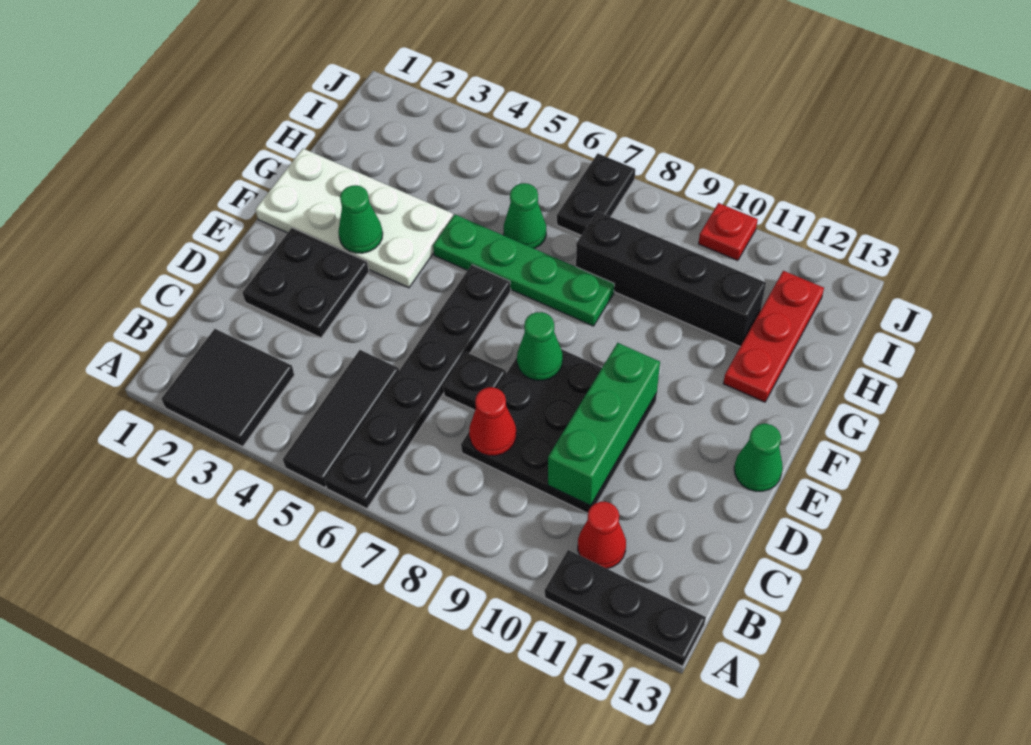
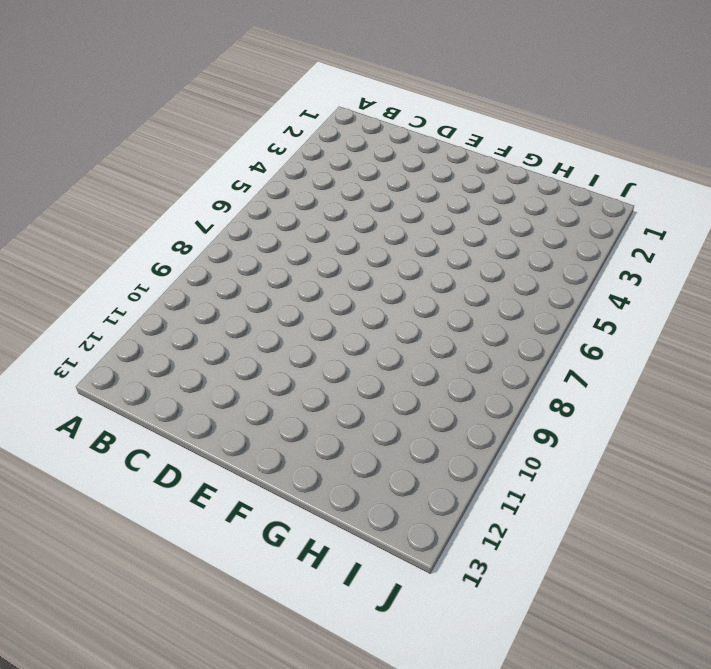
none -> black tile A2:B3 level 1
none -> black tile A5:C5 level 1
none -> black plate A6:F6 level 1

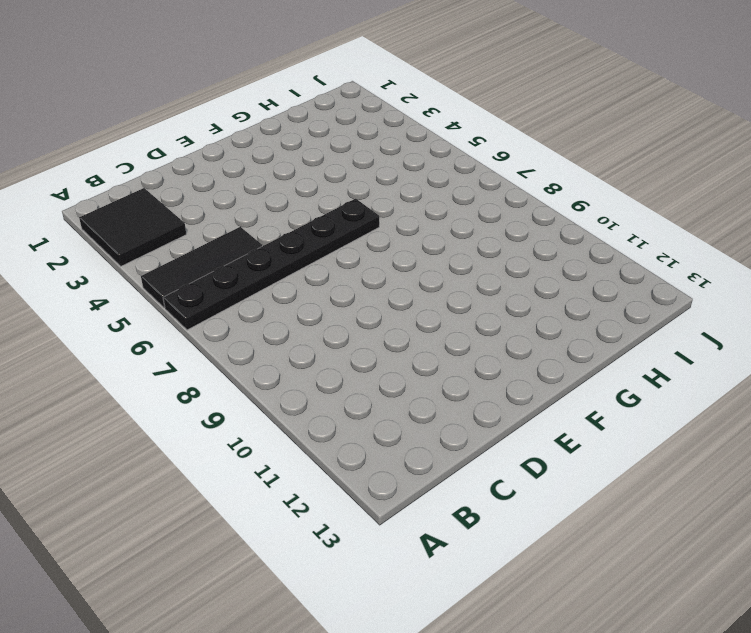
none -> black plate A11:A13 level 1
none -> red cone B11 level 1
none -> black plate C8:E10 level 1

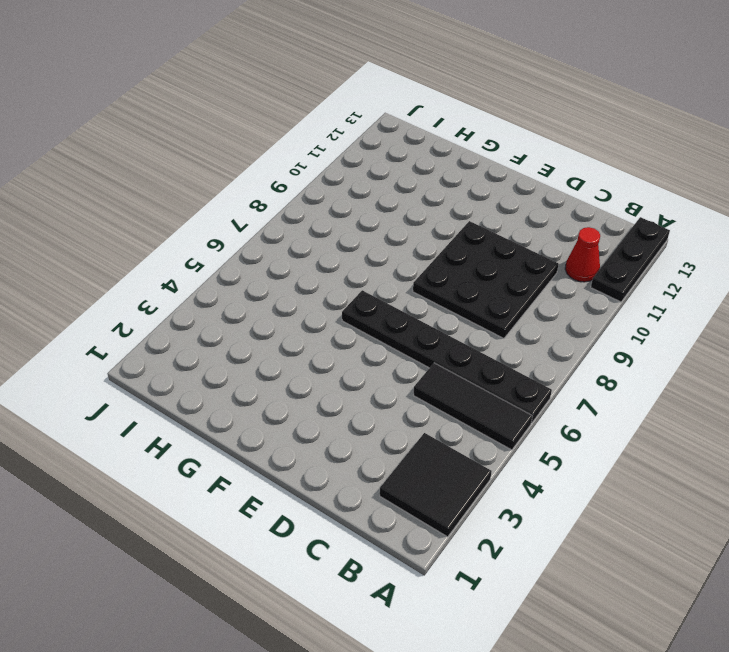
none -> black plate D2:E3 level 1
none -> black plate D7 level 1
none -> green cone E13 level 1

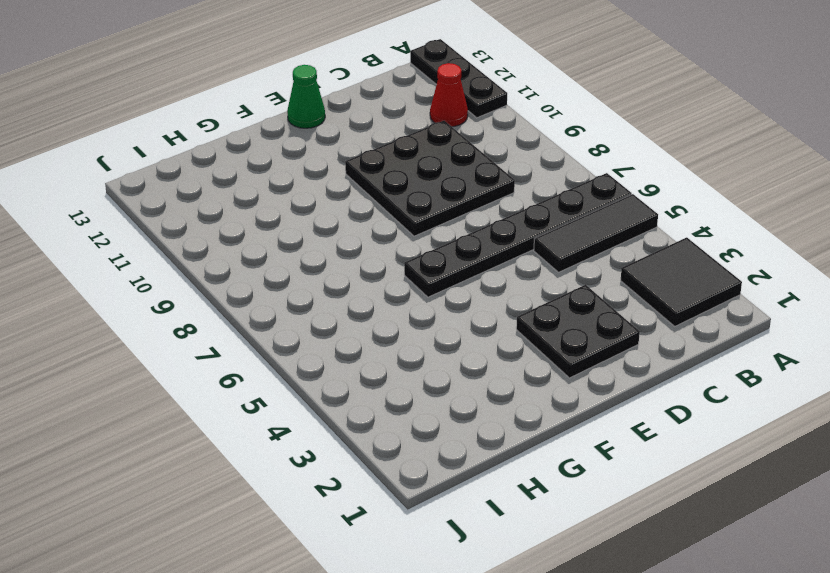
none -> black plate D7 level 1
none -> white plate F1:G4 level 1
none -> green plate G5:G8 level 1

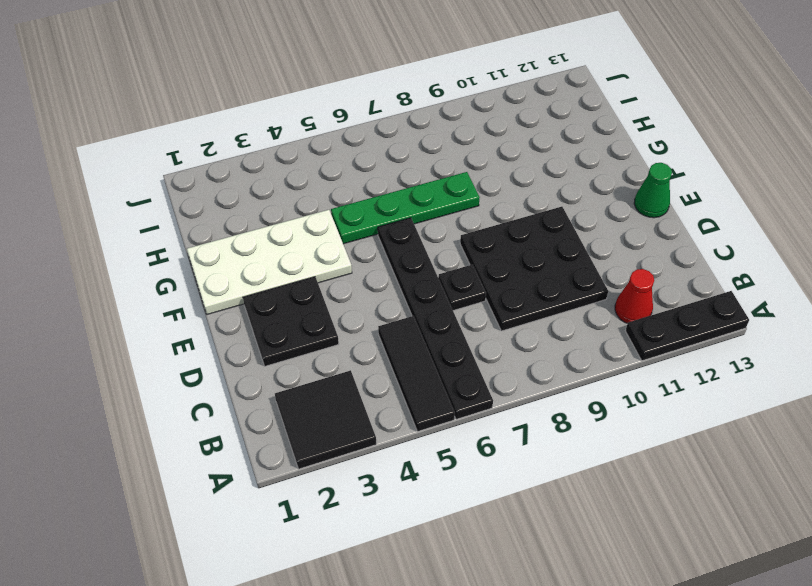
none -> red plate G12:I12 level 1
none -> green cone H6 level 1
none -> black brick H8:H11 level 1

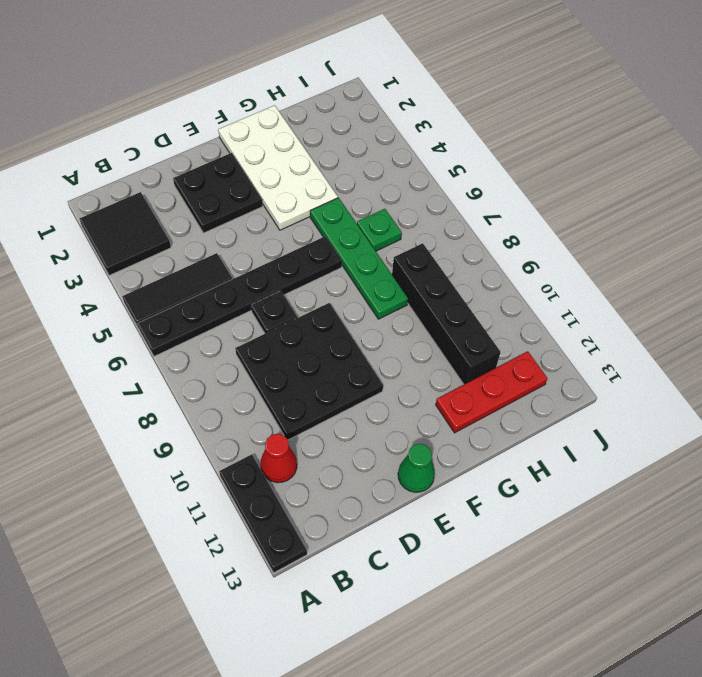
green plate H6 level 1 -> green cone H6 level 1
none -> black plate I7:J7 level 1
none -> red plate J10 level 1
none -> red cone C8 level 2

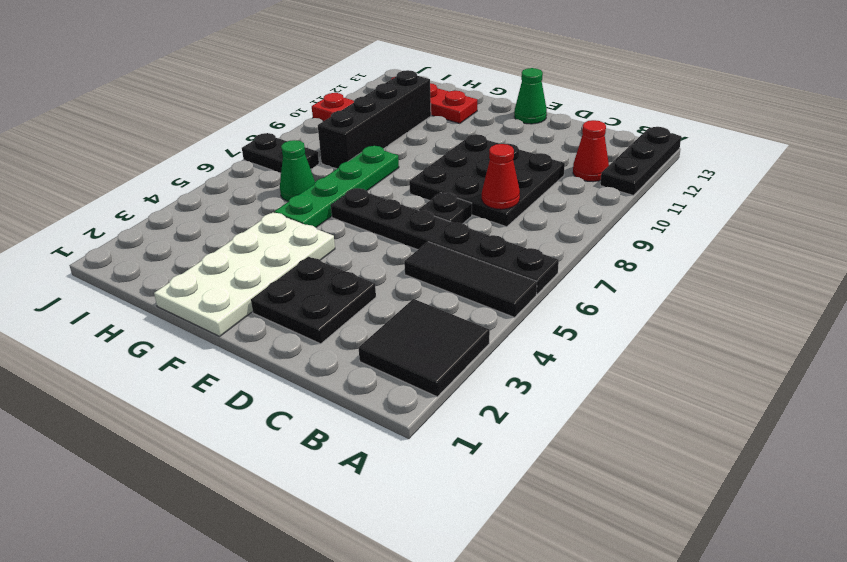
none -> green brick C10:E10 level 2
none -> green cone E8 level 2
none -> green cone F3 level 2

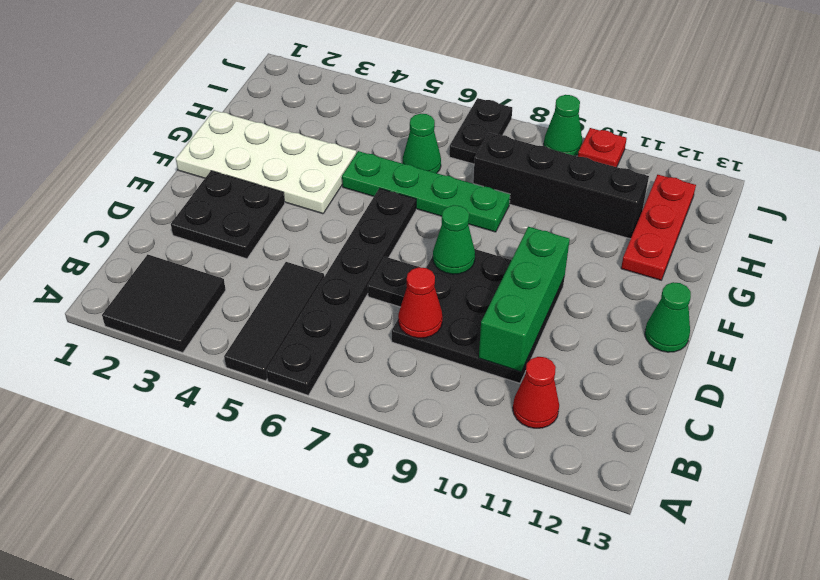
green cone J9 level 1 -> green cone F3 level 2
none -> black plate A11:A13 level 1

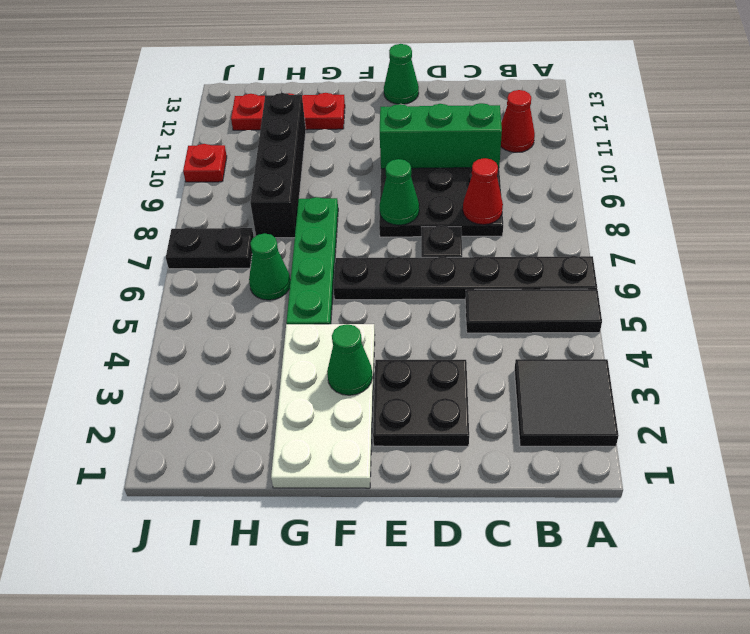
none -> black plate A11:A13 level 1

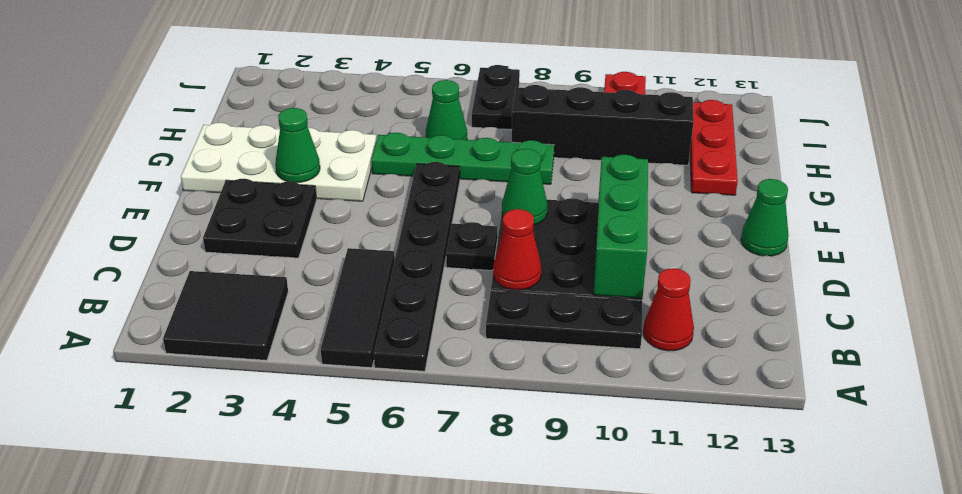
black plate B8:B10 level 1 -> black plate A11:A13 level 1

